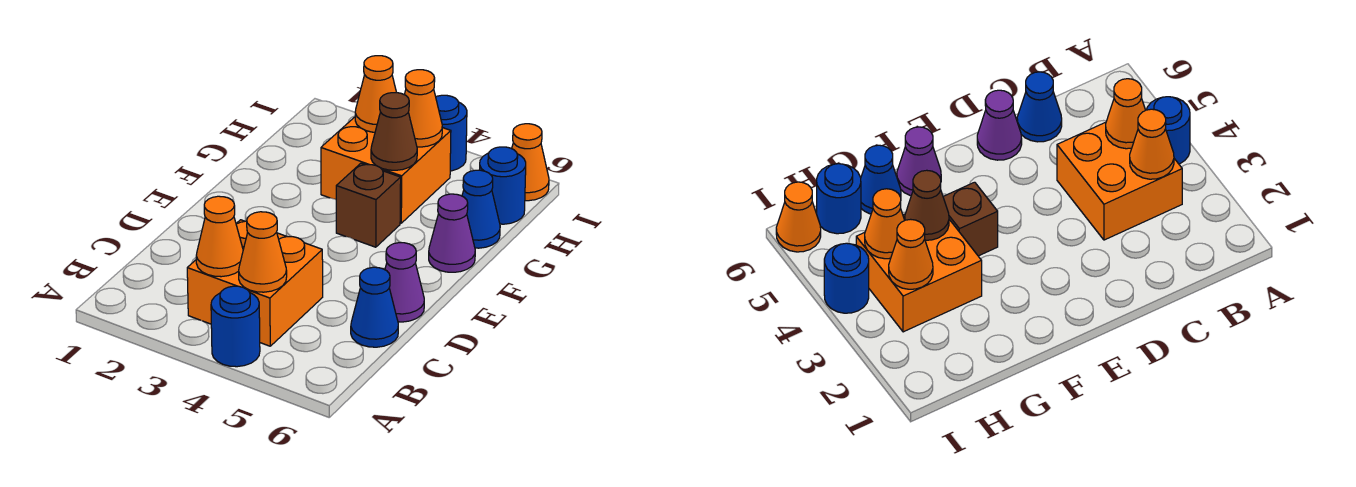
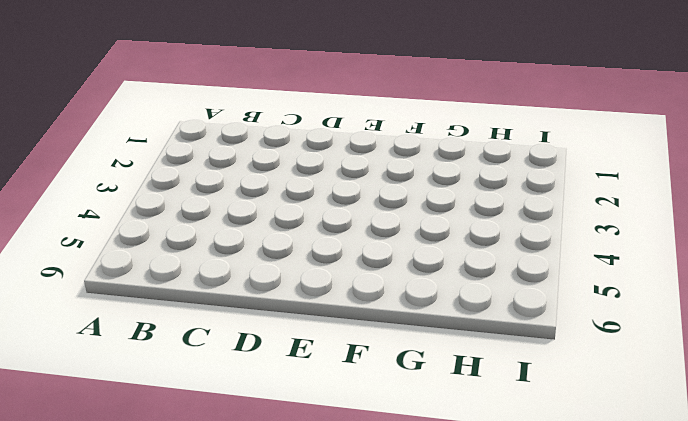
none -> blue round brick A4 level 1
none -> orange brick B3:C4 level 1
none -> blue cone C6 level 1

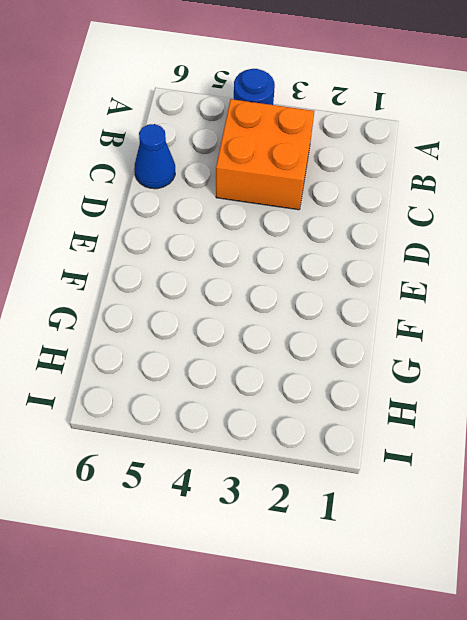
none -> purple cone D6 level 1
none -> brown brick F4 level 1
none -> purple cone F6 level 1

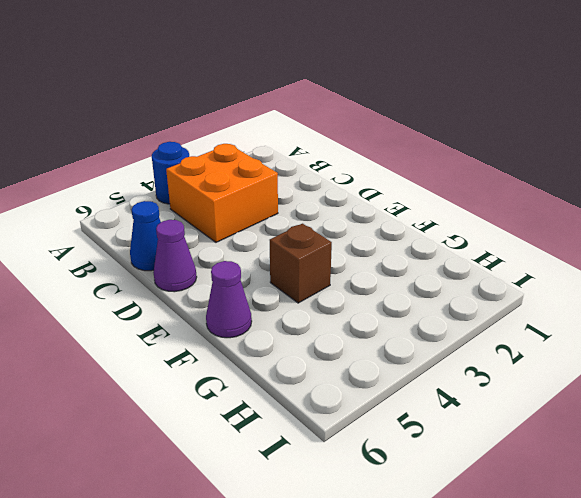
none -> orange brick G3:H4 level 1
none -> blue cone G6 level 1
none -> blue round brick H6 level 1

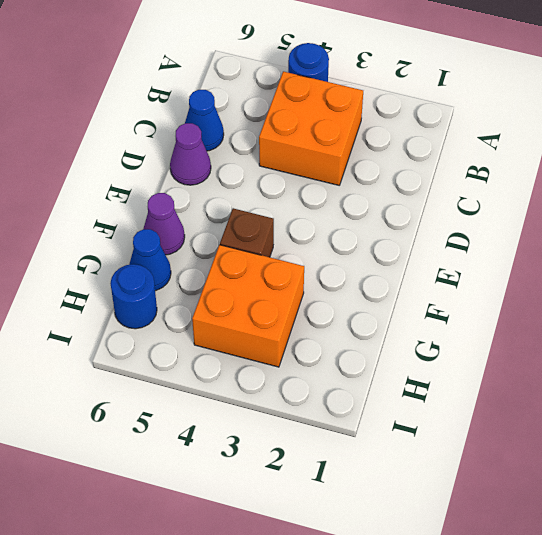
none -> blue round brick I4 level 1
none -> orange cone I6 level 1
none -> orange cone B3 level 2

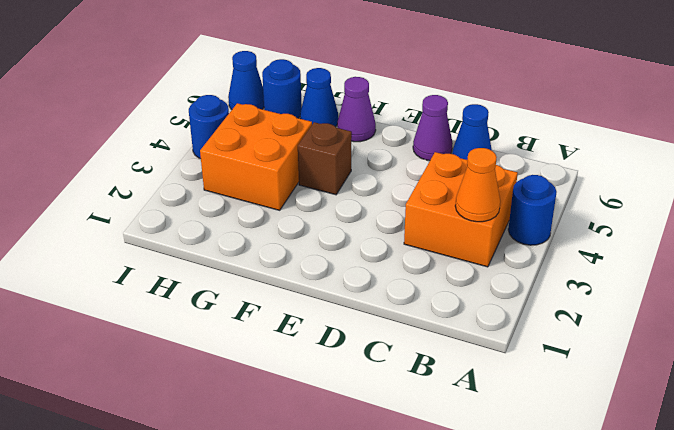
blue cone I6 level 1 -> orange cone I6 level 1
none -> orange cone B4 level 2
none -> brown cone G4 level 2
none -> orange cone H3 level 2

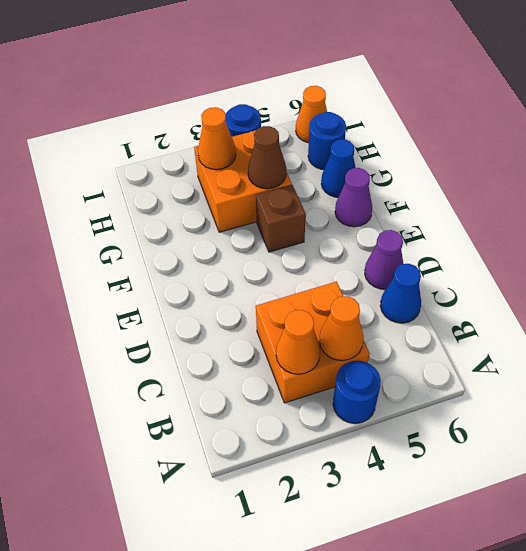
none -> orange cone H4 level 2

